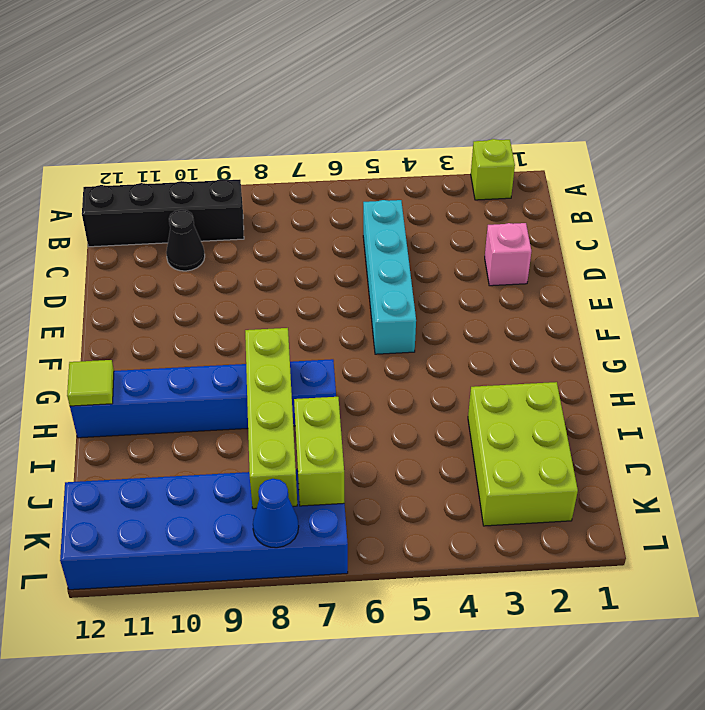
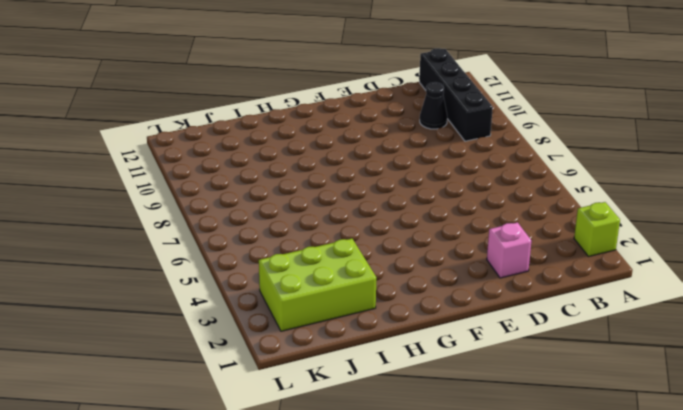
none -> cyan brick C5:F5 level 1
none -> blue brick H7:H12 level 1
none -> blue brick K7:L12 level 1

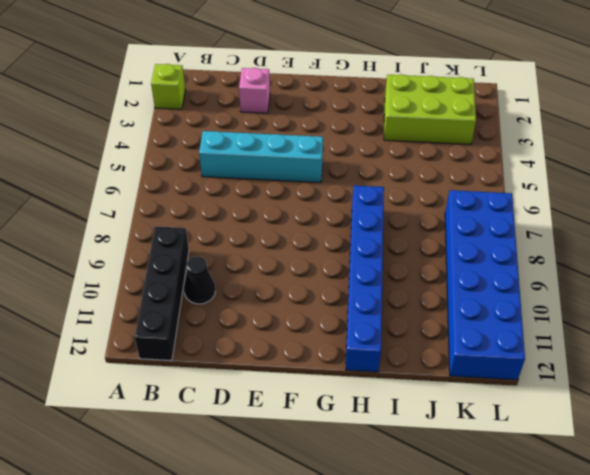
none -> lime brick H8:K8 level 2
none -> lime tile H12 level 2
none -> lime brick J7:K7 level 2

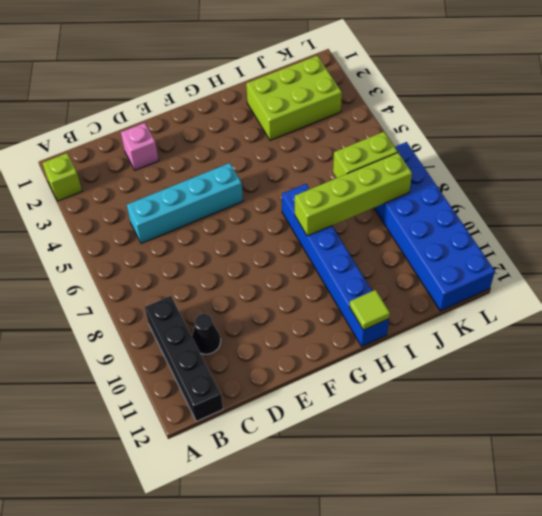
none -> blue cone L8 level 2

